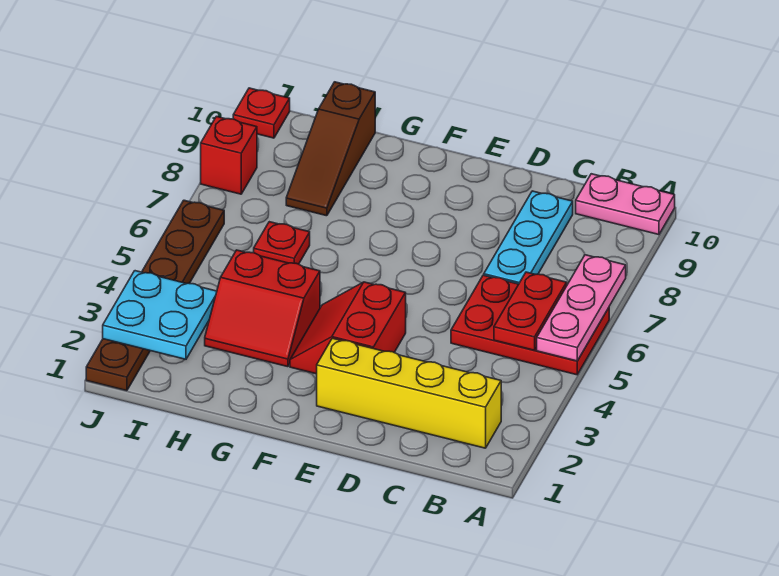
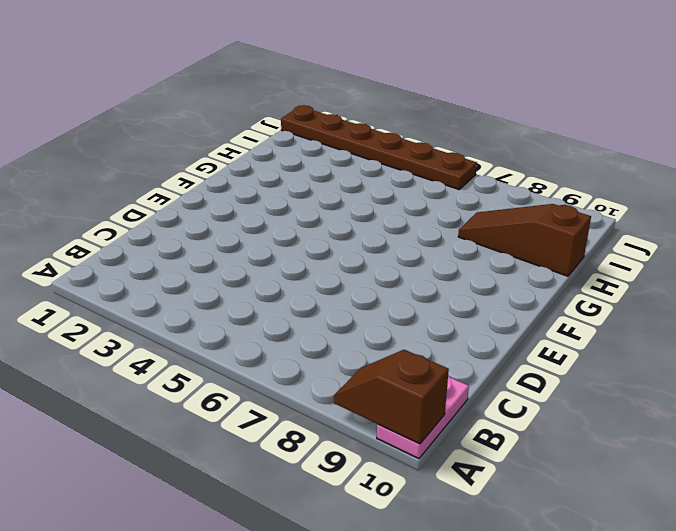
brown slope A9:A10 level 2 top 10 -> none
none -> red plate A5:C6 level 1
none -> yellow brick B2:E2 level 1
none -> cyan plate C7:C9 level 1

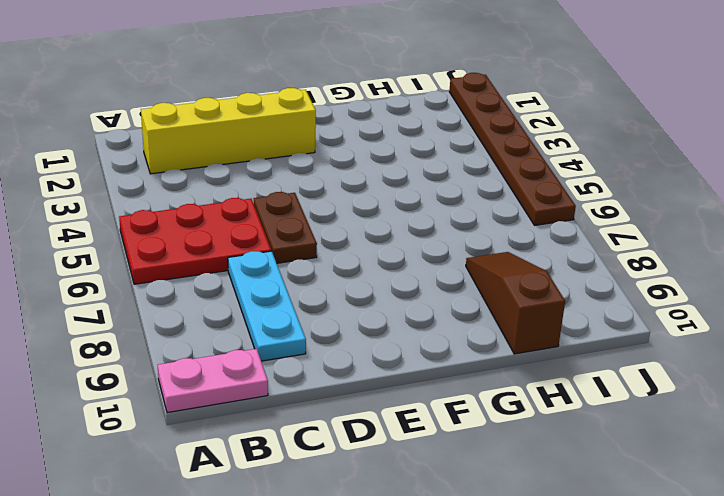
brown plate D5:D6 level 1 -> none
none -> red slope E3:F4 level 1 top E
none -> red slope G3:H4 level 1 top 4
none -> red plate H6 level 1

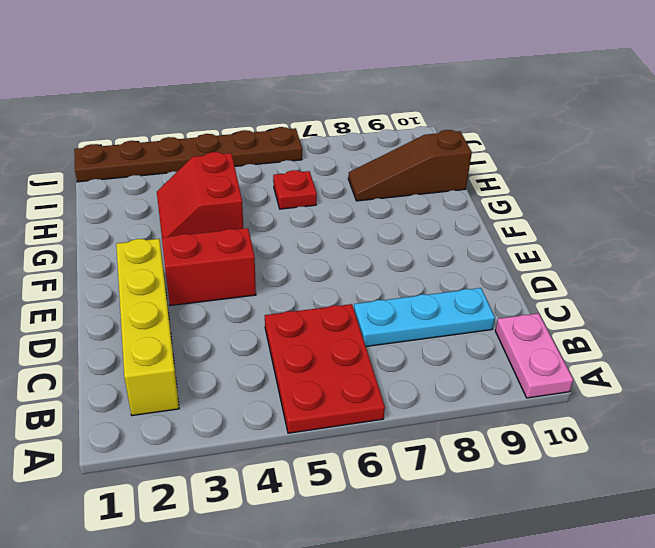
none -> red brick J8 level 1
none -> red plate J10 level 1
none -> pink plate A5:A7 level 2

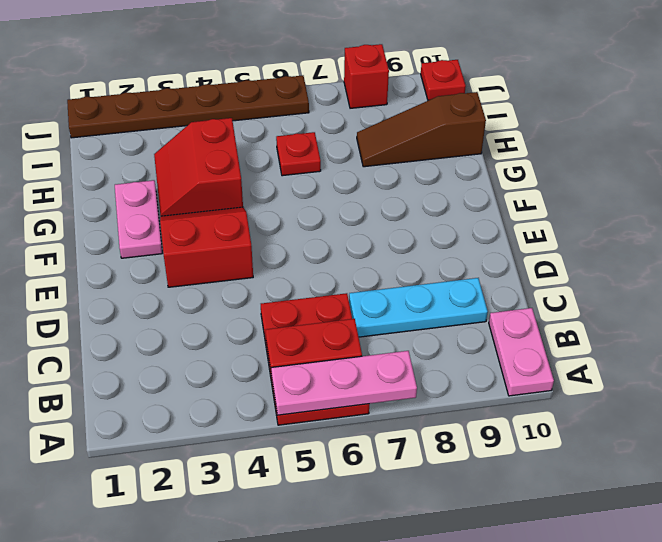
pink plate F2:G2 level 1 -> none
none -> yellow brick B2:E2 level 1
none -> cyan plate I2:J3 level 2

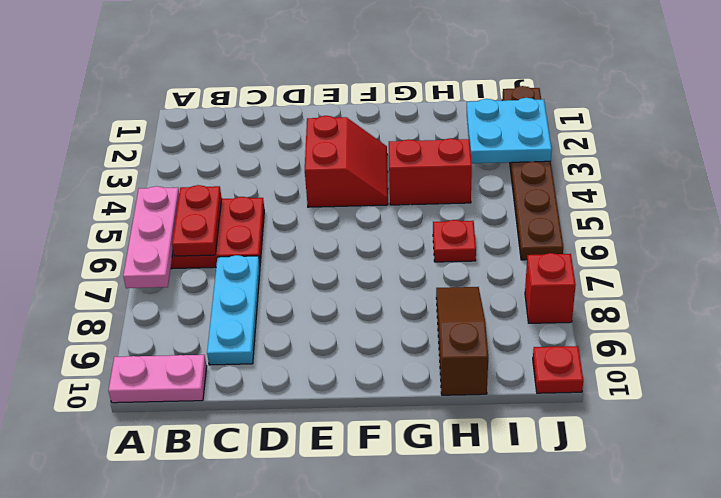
none -> yellow brick B2:E2 level 1

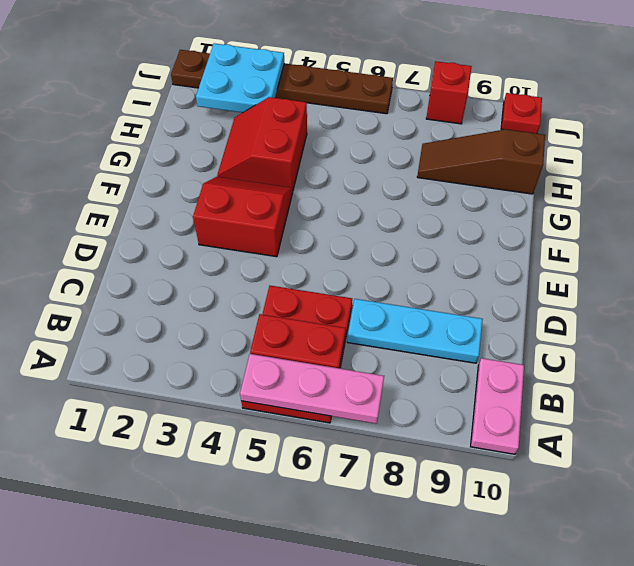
none -> yellow brick B2:E2 level 1
none -> red plate H6 level 1

